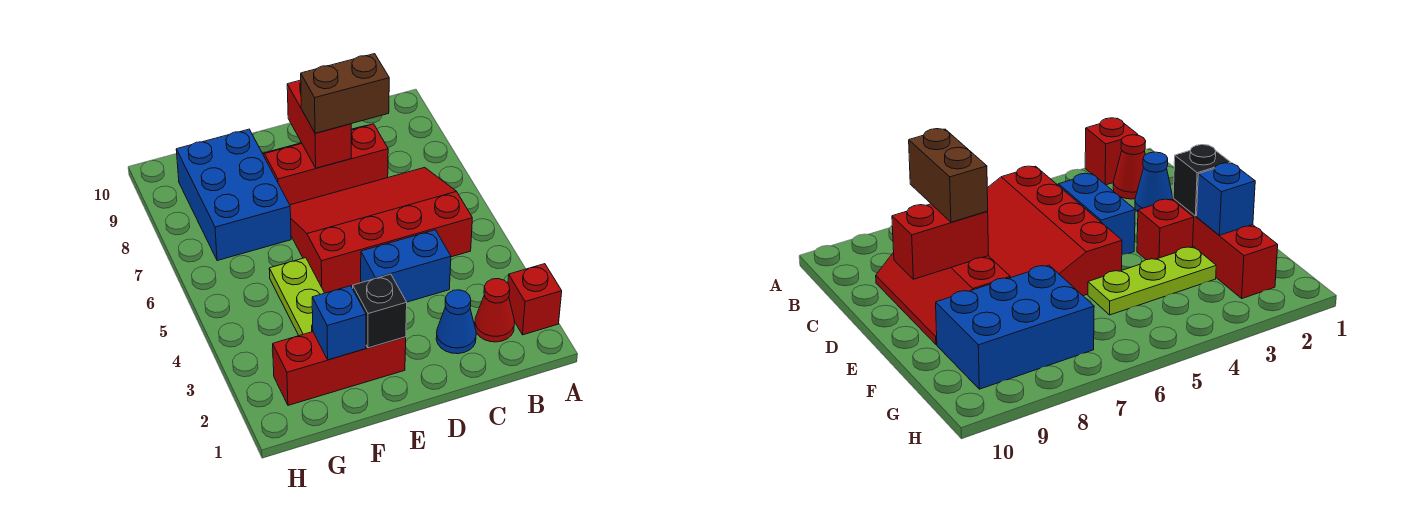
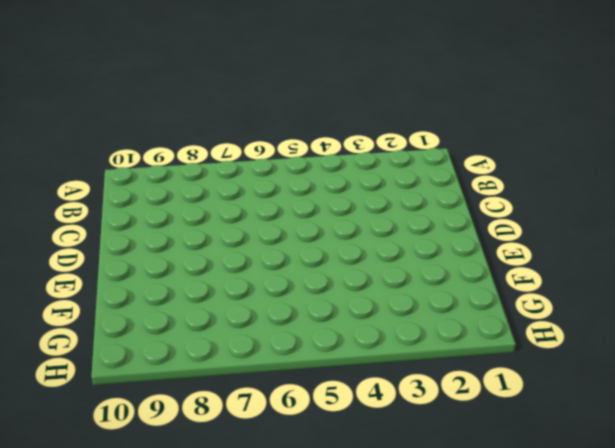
none -> red brick A2 level 1
none -> red cone B2 level 1
none -> red slope B5:E7 level 1 top 5

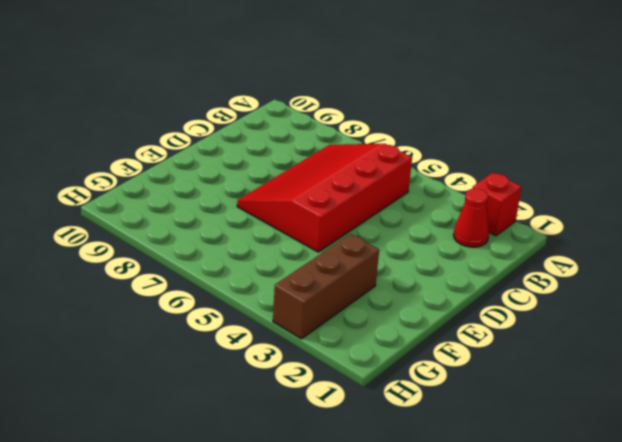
brown brick F3:H3 level 1 -> lime plate F3:F5 level 1
none -> blue cone C2 level 1
none -> blue brick C4:D4 level 1
none -> red slope C8:E9 level 1 top 8

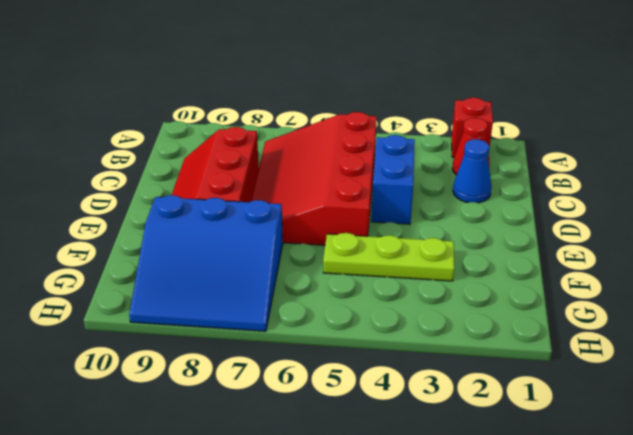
blue slope F7:H9 level 1 top F -> blue brick F7:G9 level 1
none -> red brick E2:G2 level 1
none -> red brick E3 level 1
none -> red brick D8:D9 level 2

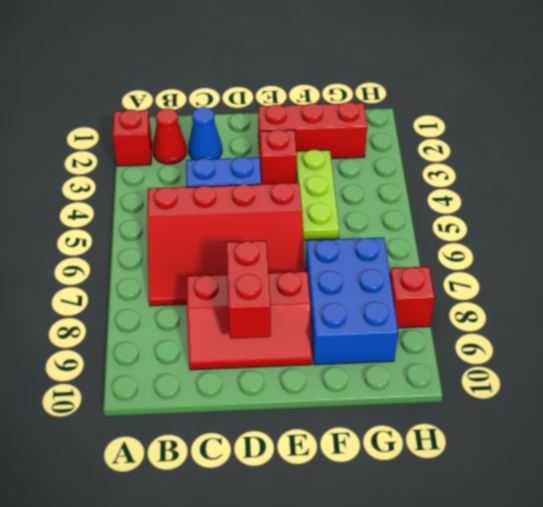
red brick H8 level 1 -> none
none -> black brick E2 level 2
none -> blue brick F2 level 2
none -> brown brick C8:D8 level 3

